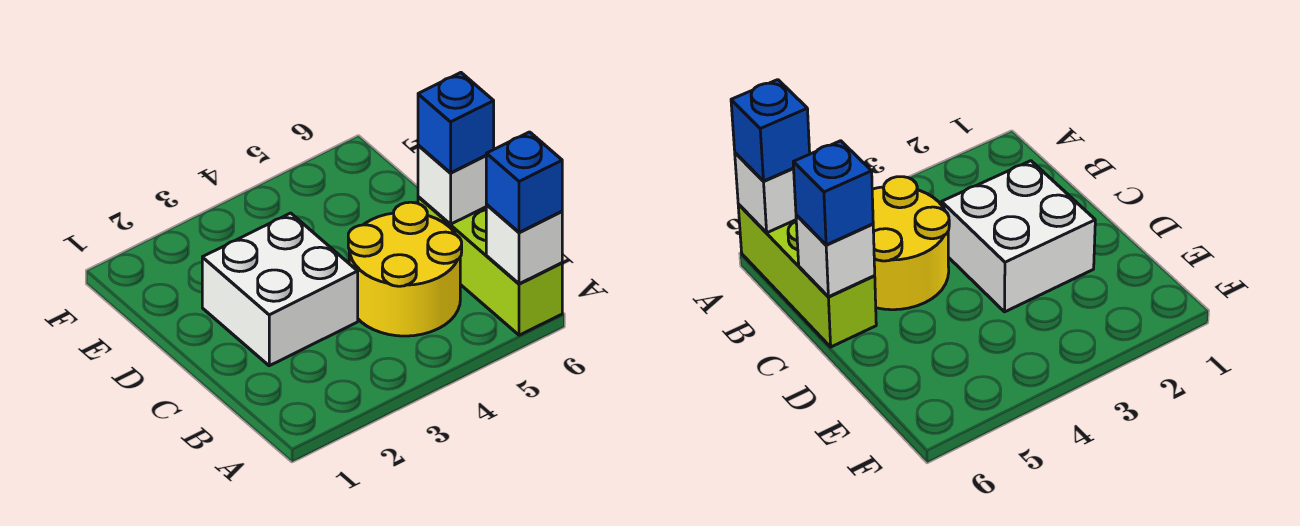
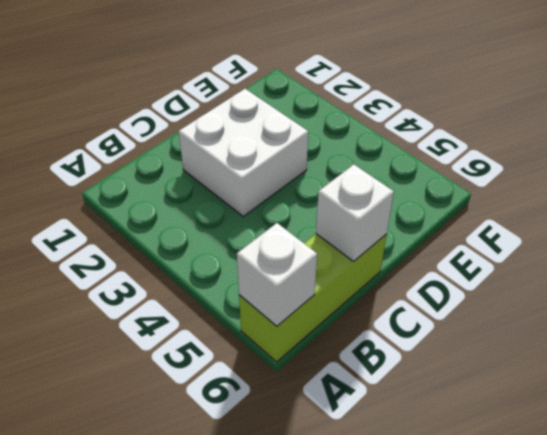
none -> yellow round brick B4:C5 level 1
none -> blue brick A6 level 3

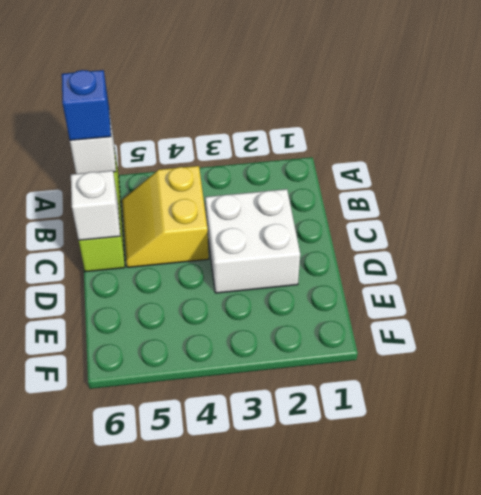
yellow slope B4:C5 level 1 top 4 -> yellow round brick B4:C5 level 1
none -> blue brick C6 level 3

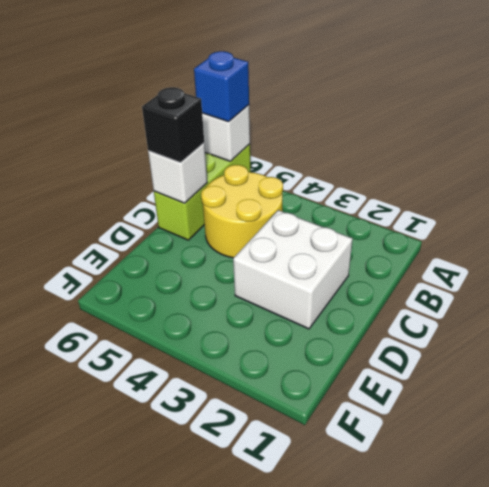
black brick C6 level 3 -> blue brick C6 level 3

